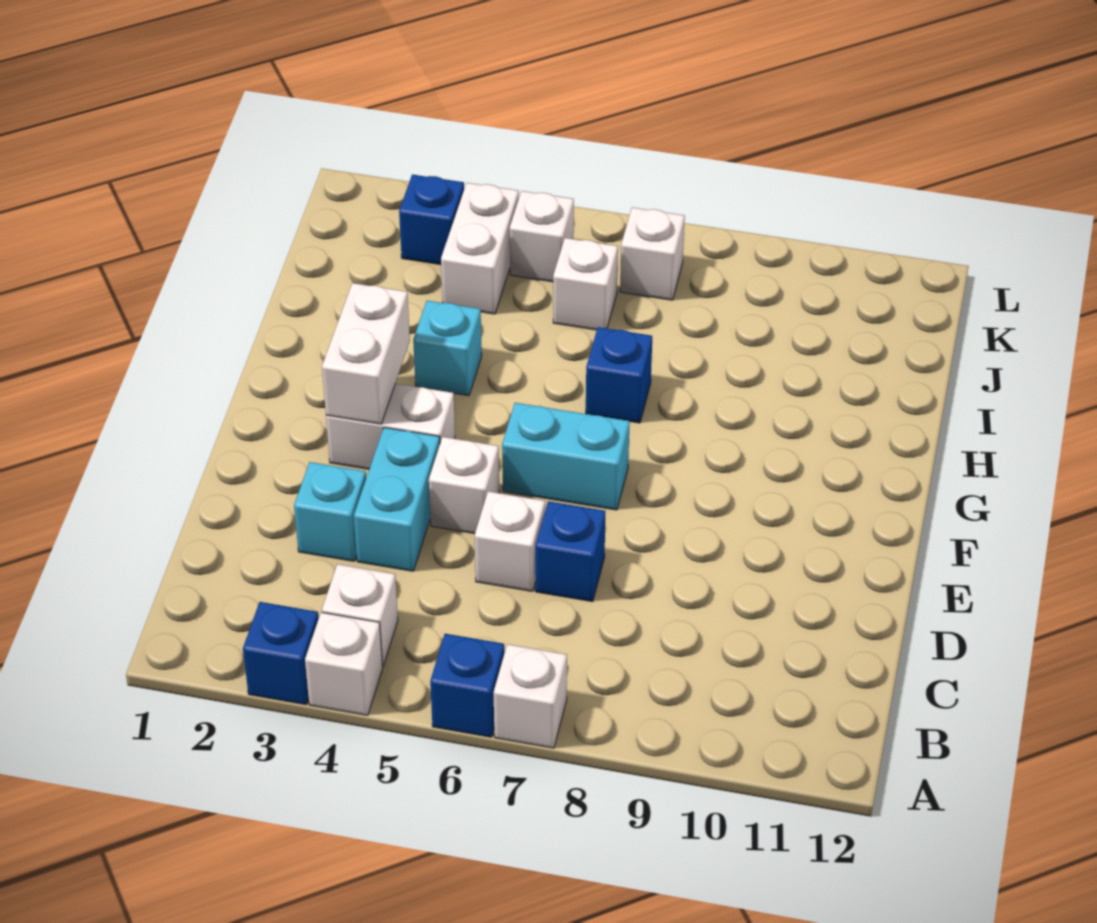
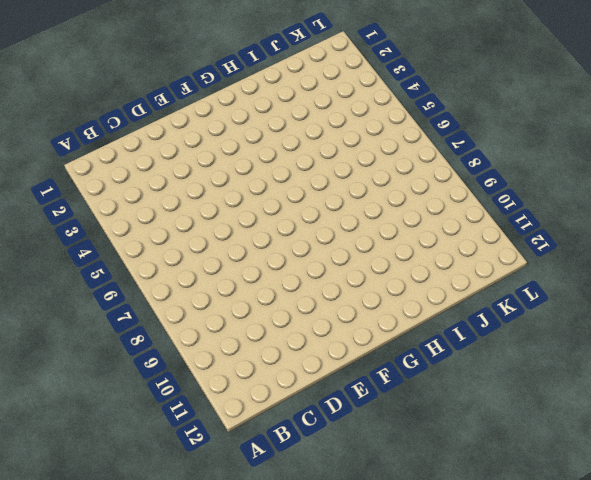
none -> blue brick A3 level 1
none -> white brick A4 level 1
none -> blue brick A6 level 1

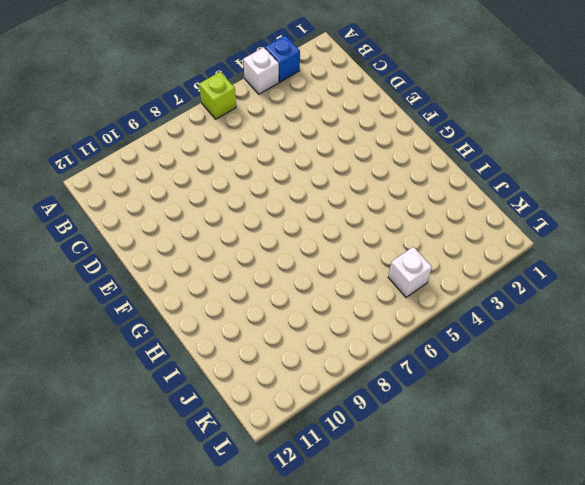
lime brick A6 level 1 -> blue brick A6 level 1
none -> white brick A7 level 1
none -> white brick B4 level 1
none -> cyan brick D3 level 1

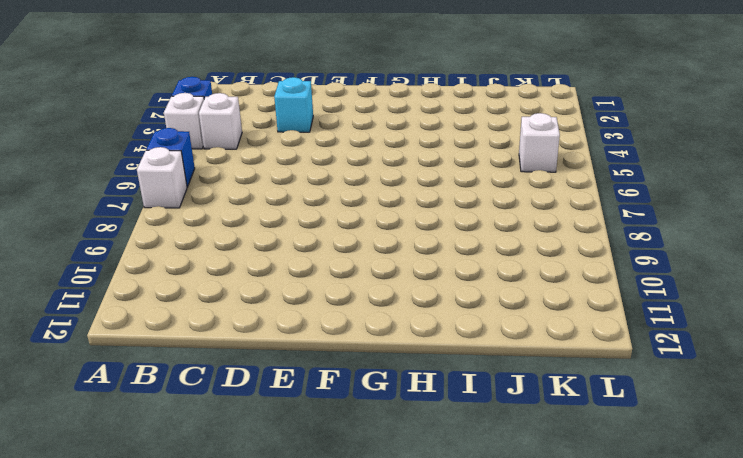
none -> cyan brick D4:E4 level 1
none -> white brick D6 level 1
none -> blue brick D7 level 1

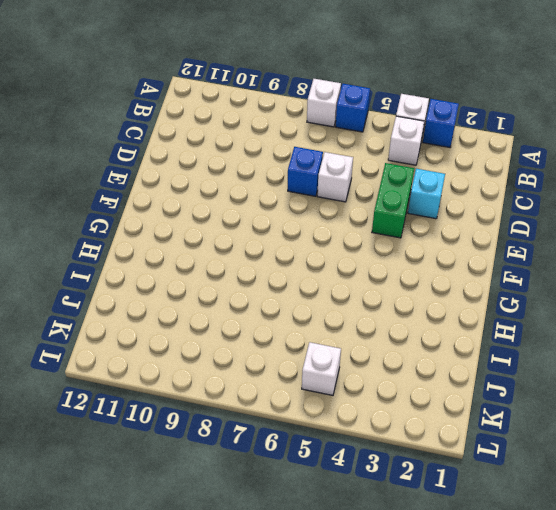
green brick D4:E4 level 1 -> cyan brick D4:E4 level 1
none -> white brick E5 level 1
none -> white brick F3:F4 level 1
none -> cyan brick F6:F7 level 1

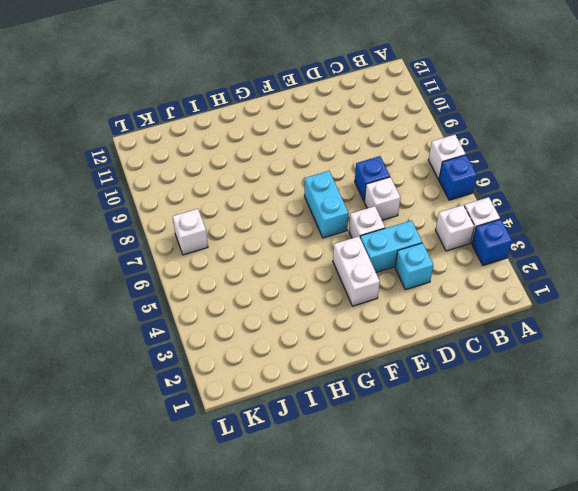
none -> cyan brick H4 level 1
none -> blue brick H7 level 1
none -> white brick J4:K4 level 1

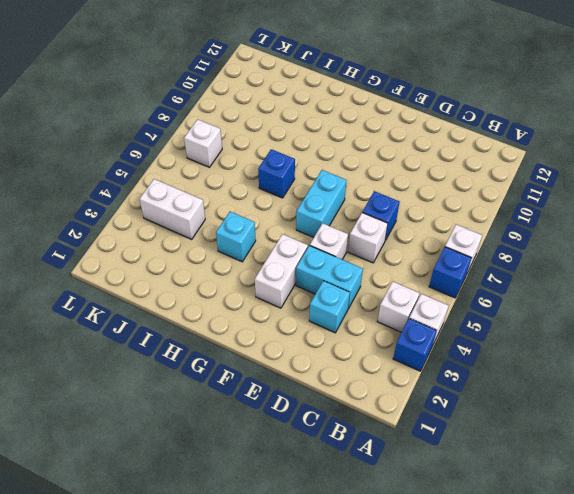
none -> white brick J6 level 1
none -> blue brick K3 level 1
none -> white brick K5 level 1

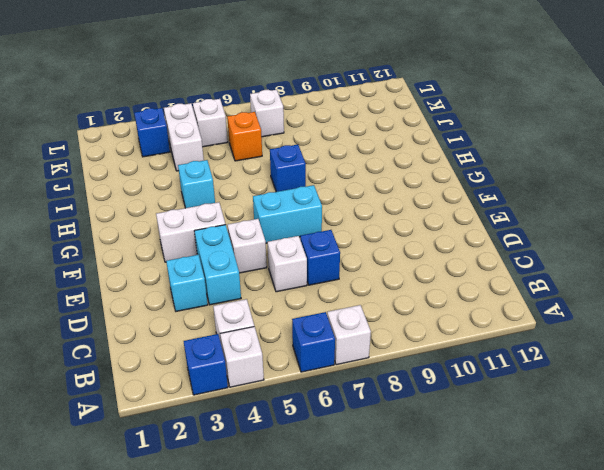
orange brick J6 level 1 -> white brick J6 level 1
none -> white brick F3:G3 level 2

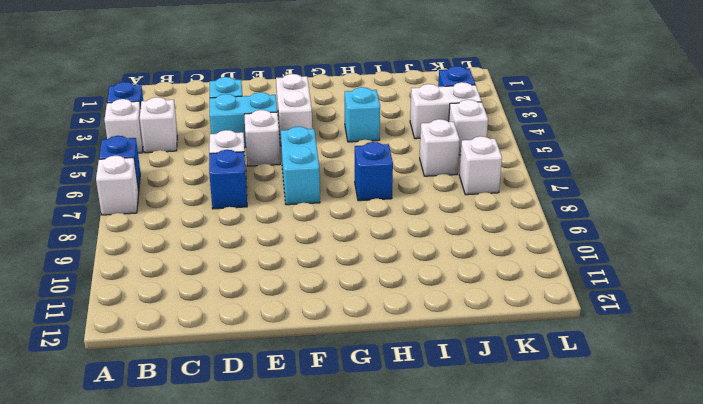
none -> white brick F3:G3 level 2

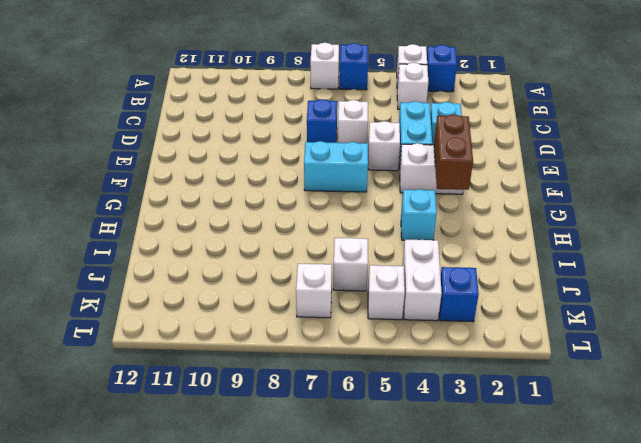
brown brick F3:G3 level 2 -> white brick F3:G3 level 2
none -> blue brick H7 level 1

